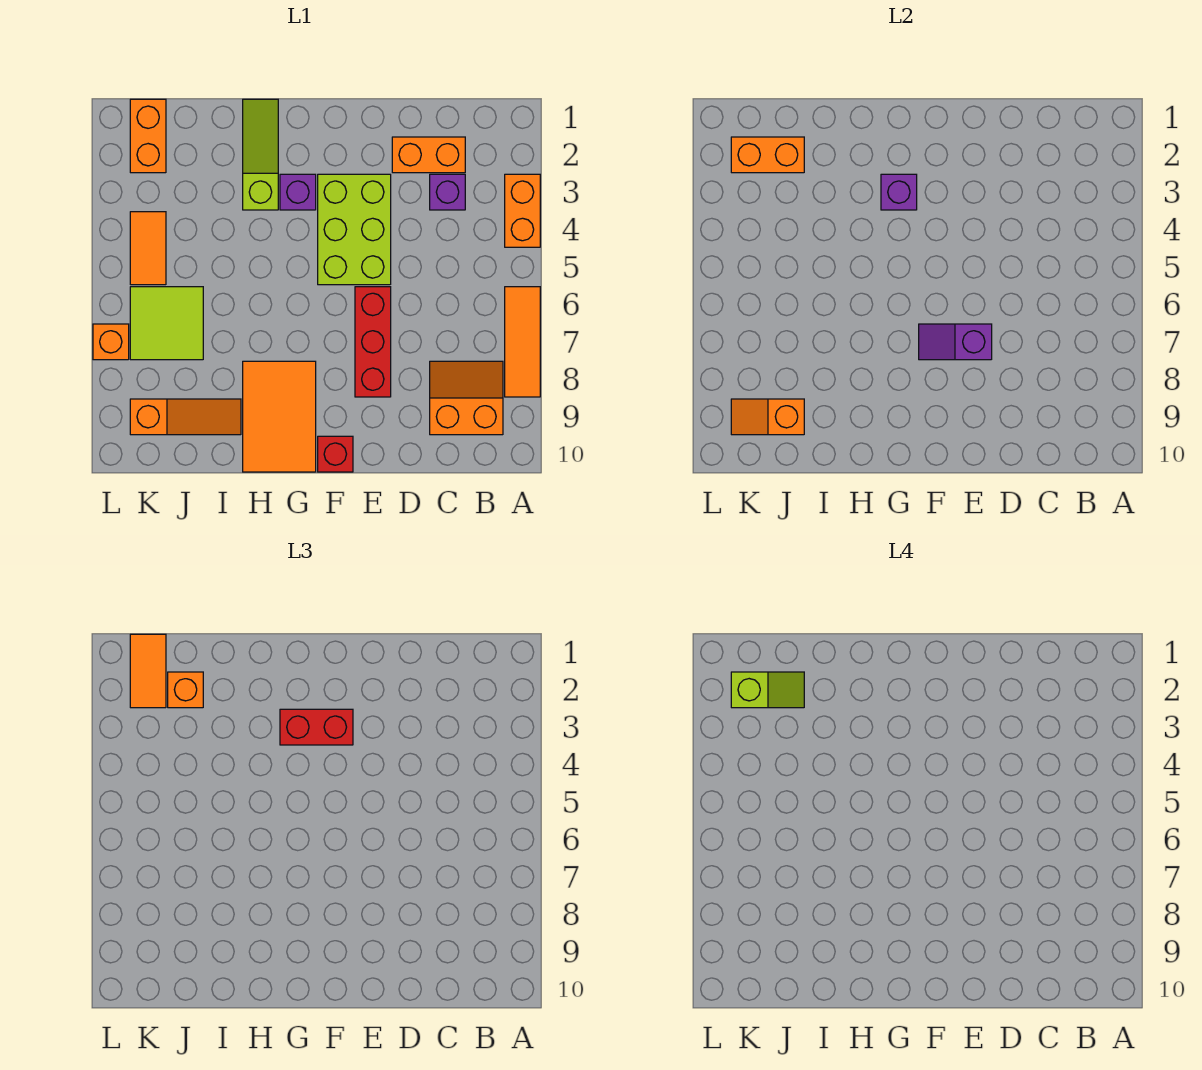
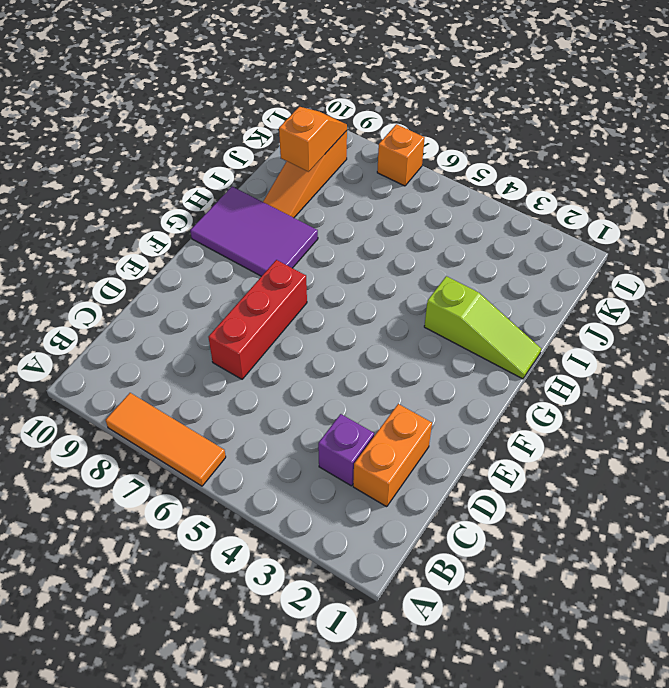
red brick D7:F7 level 1 -> red brick E6:E8 level 1
purple tile G8:H10 level 1 -> orange tile G8:H10 level 1
none -> orange brick A3:A4 level 1
none -> orange slope B8:C9 level 1 top 9
none -> lime brick E3:F5 level 1

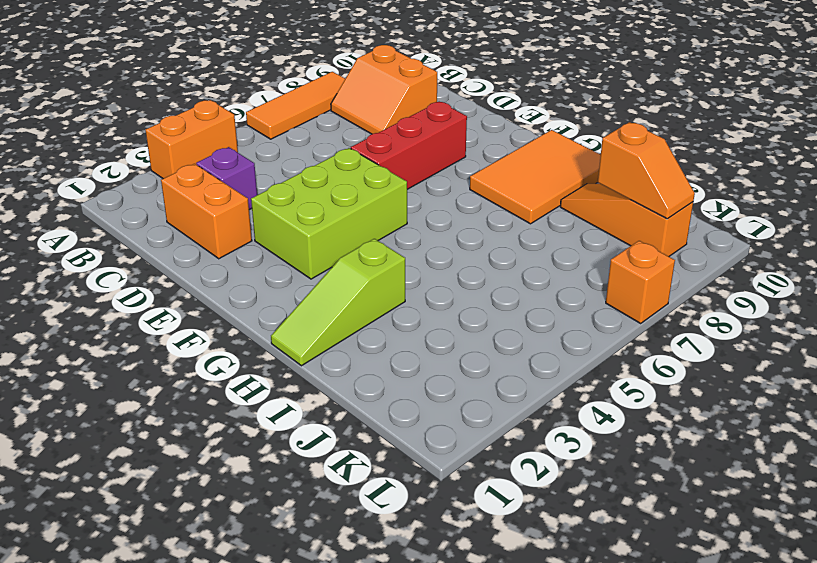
none -> red brick F10 level 1
none -> purple brick G3 level 1
none -> lime tile J6:K7 level 1

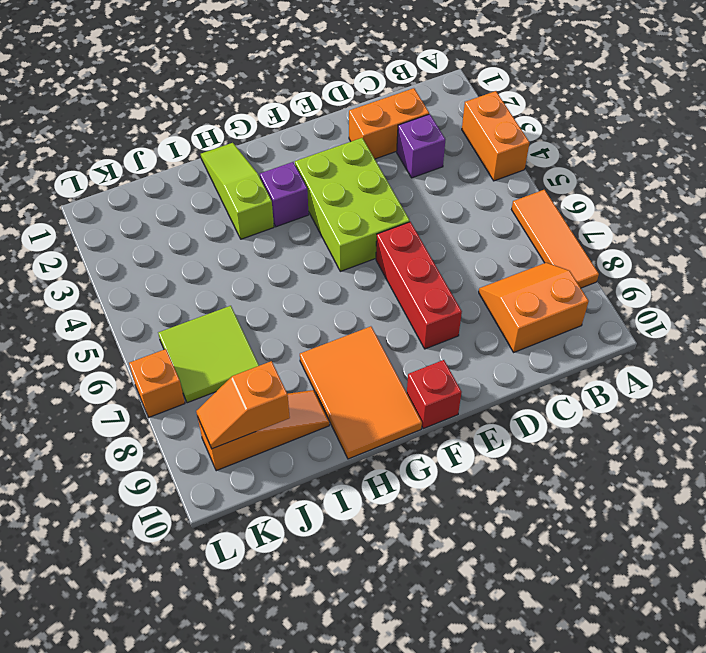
none -> orange brick K1:K2 level 1
none -> orange tile K4:K5 level 1
none -> purple slope E7:F7 level 2 top E

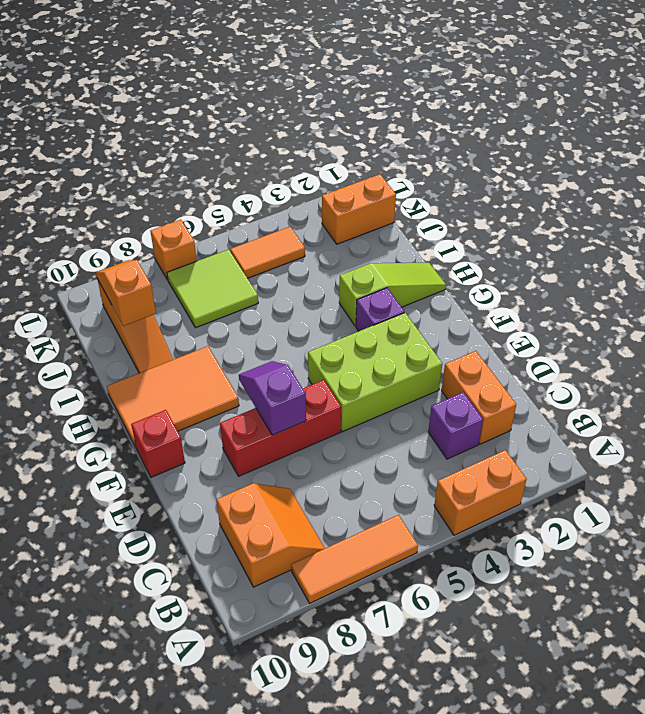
none -> purple brick G3 level 2
none -> orange brick J2:K2 level 2
none -> red brick F3:G3 level 3

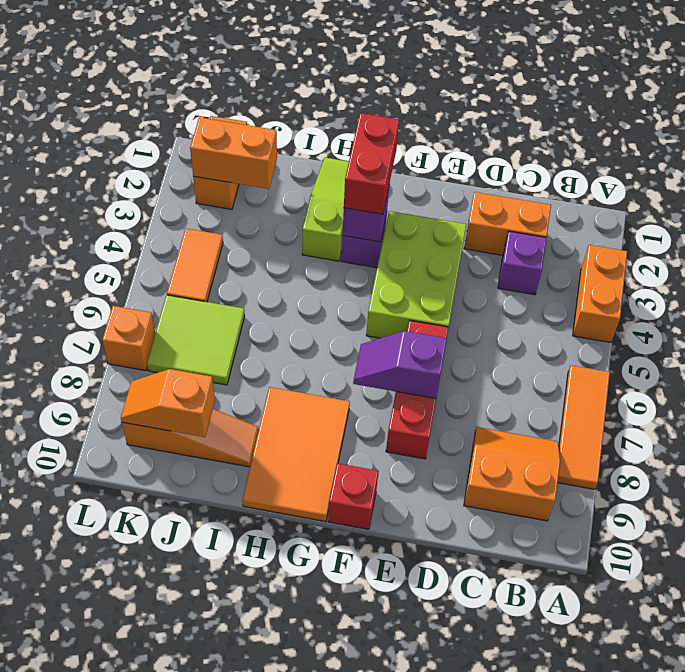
red brick G2:G3 level 3 -> red brick F3:G3 level 3
none -> orange brick J2 level 3
none -> orange tile K1:K2 level 3
none -> lime slope J2:K2 level 4 top K

